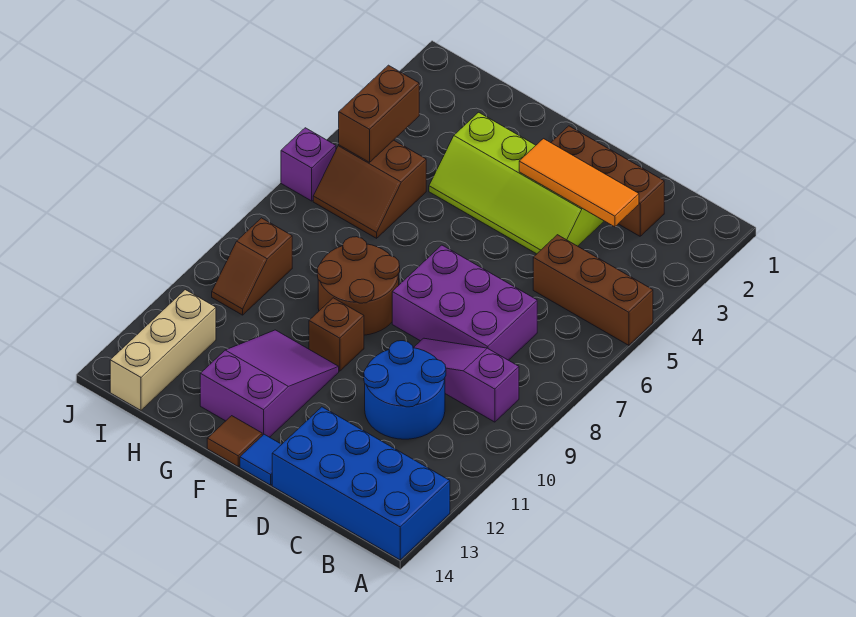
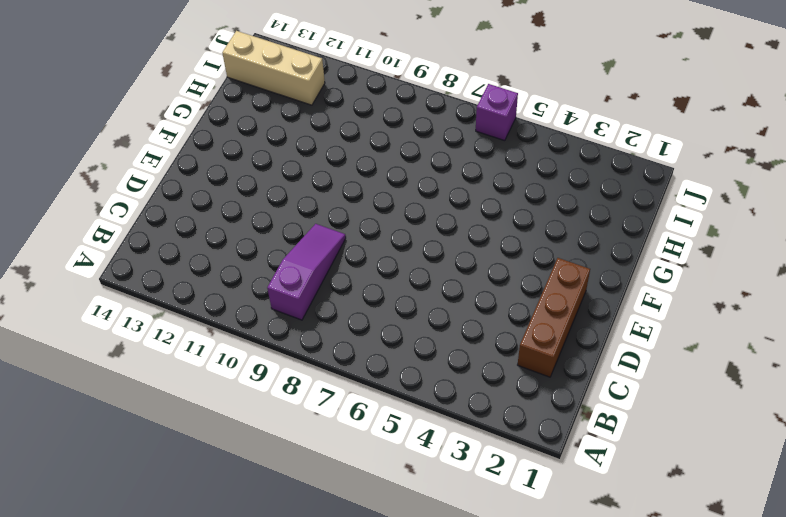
none -> brown brick A5:C5 level 1
none -> blue brick A13:D14 level 1
none -> purple brick C7:E8 level 1

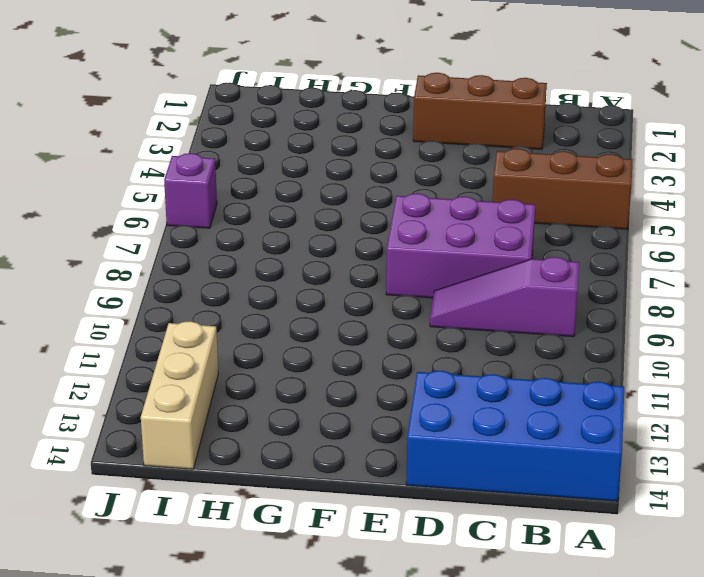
none -> blue round brick C10:D11 level 1
none -> lime slope D3:G4 level 1 top 3
none -> blue tile E14 level 1

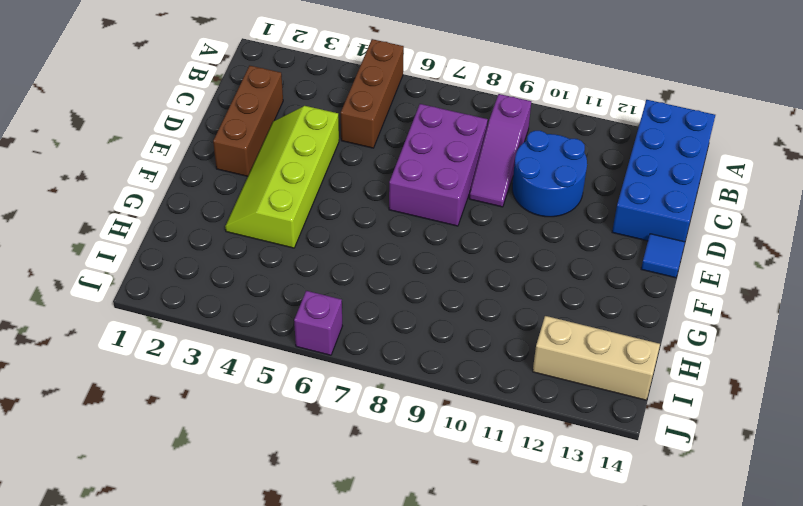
lime slope D3:G4 level 1 top 4 -> lime slope D3:G4 level 1 top 3
none -> brown round brick F8:G9 level 1
none -> brown brick F10 level 1
none -> purple slope F11:G13 level 1 top 13

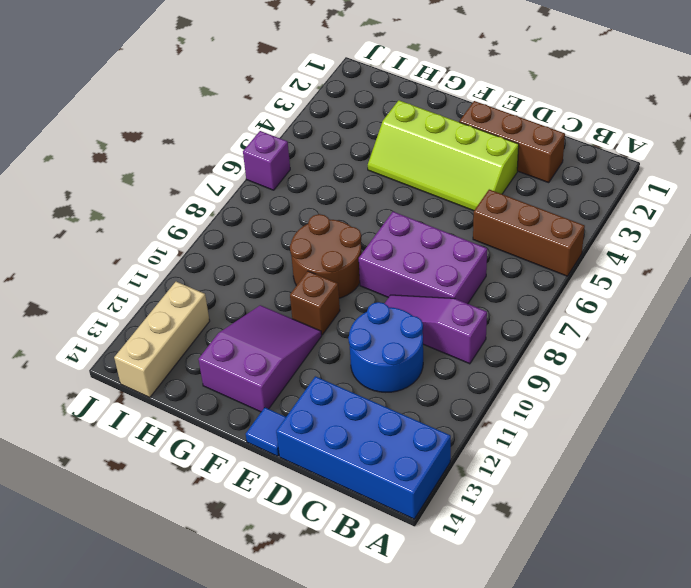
none -> brown tile F14 level 1
none -> brown slope H5:I6 level 1 top 5
none -> brown slope I9:I10 level 1 top 9

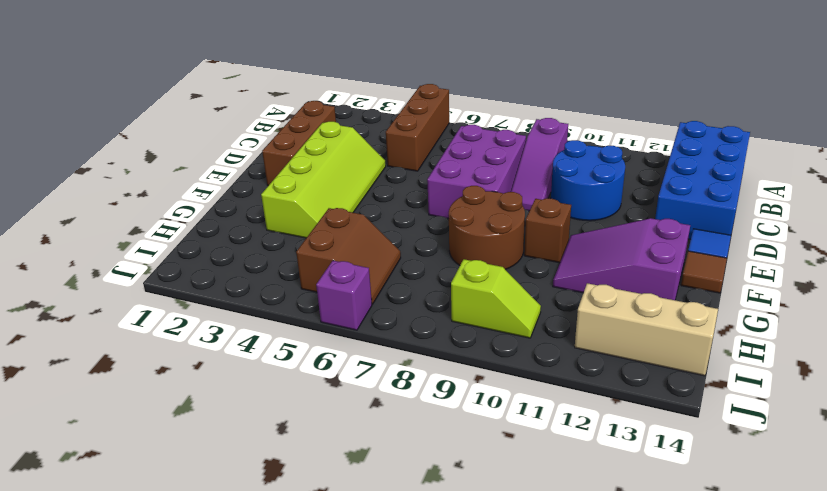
lime slope I9:I10 level 1 top 9 -> brown slope I9:I10 level 1 top 9
none -> orange tile C3:E3 level 2
none -> brown brick I4:I5 level 2

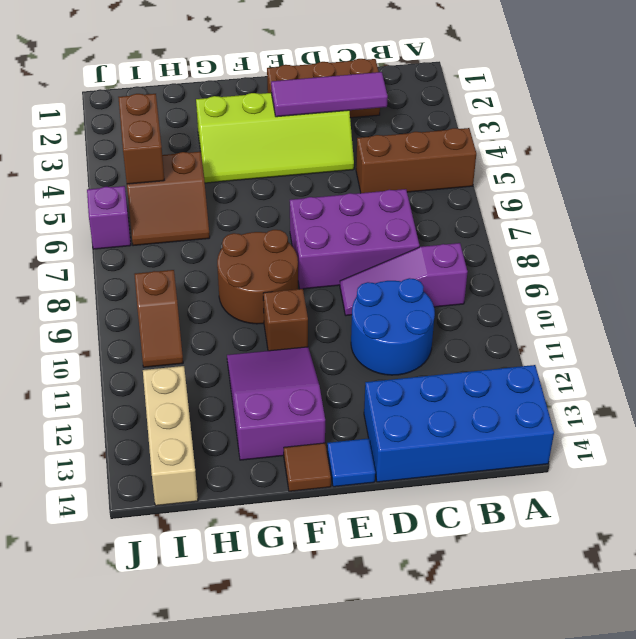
purple tile C3:E3 level 2 -> orange tile C3:E3 level 2

